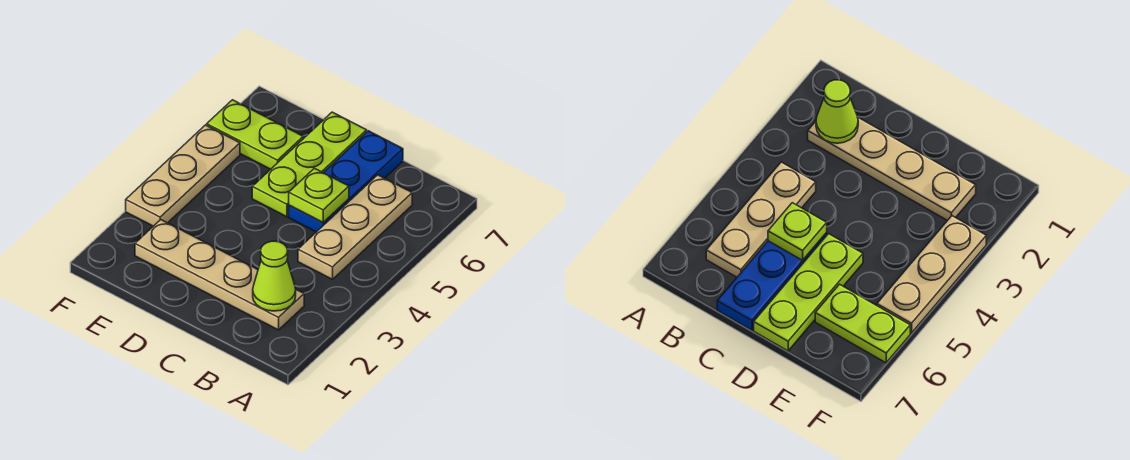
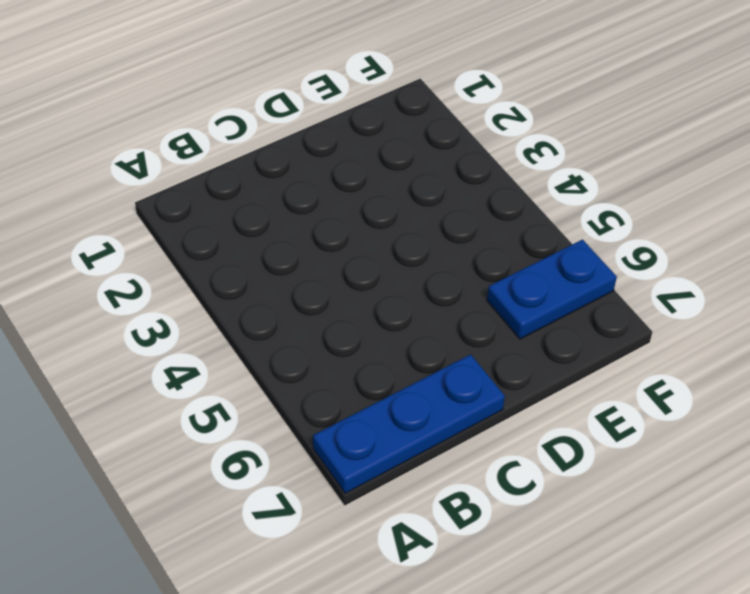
blue plate A7:C7 level 1 -> blue plate C5:C7 level 1
blue plate E6:F6 level 1 -> lime plate E6:F6 level 1
none -> tan plate B2:E2 level 1
none -> tan plate B4:B6 level 1

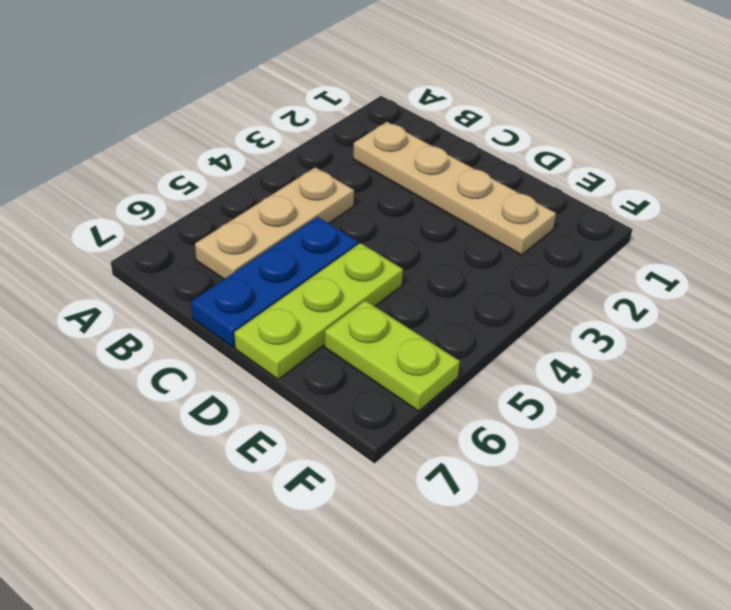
none -> tan plate F3:F5 level 1
none -> lime cone B2 level 2

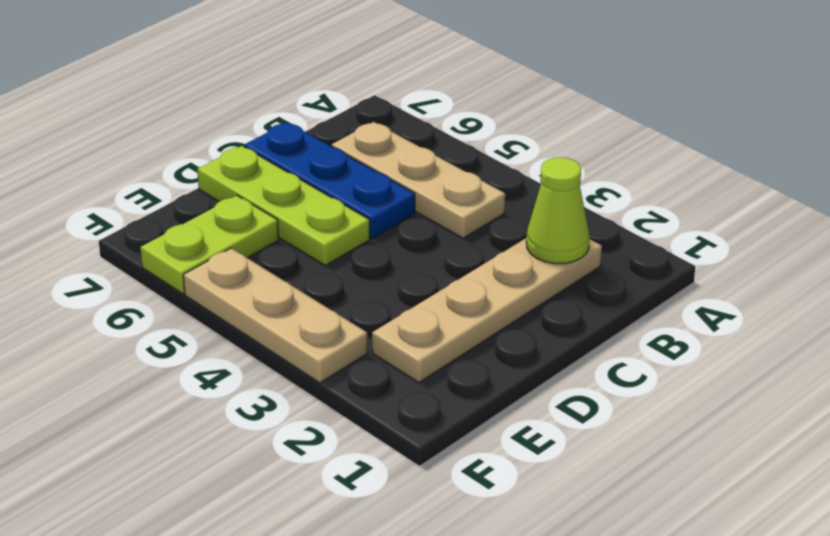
none -> lime plate C5 level 2

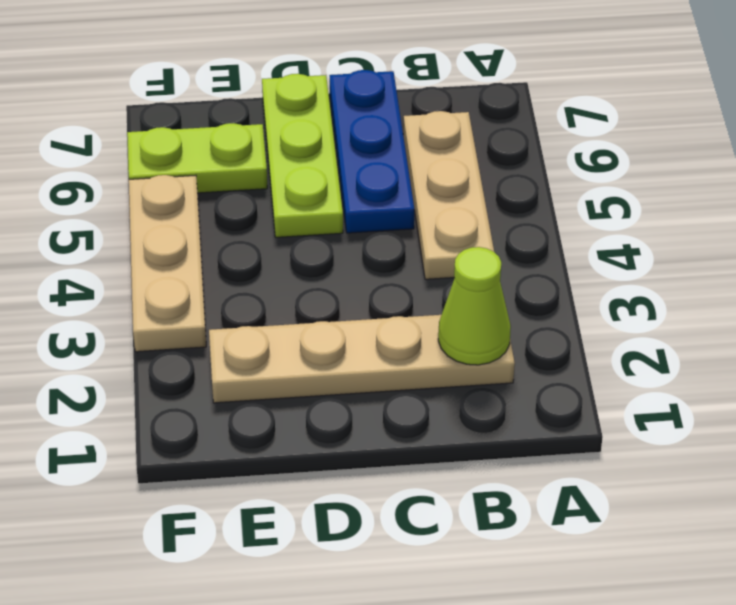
none -> lime plate C5 level 2

